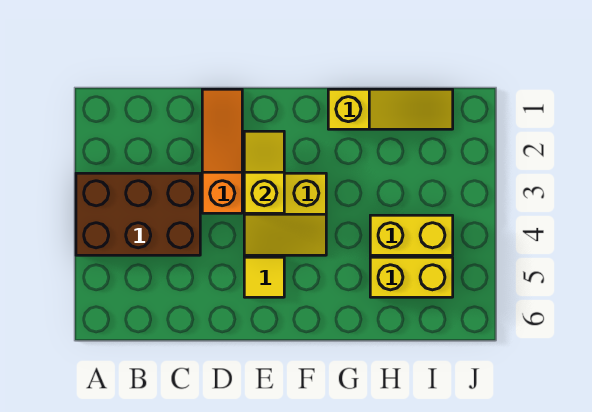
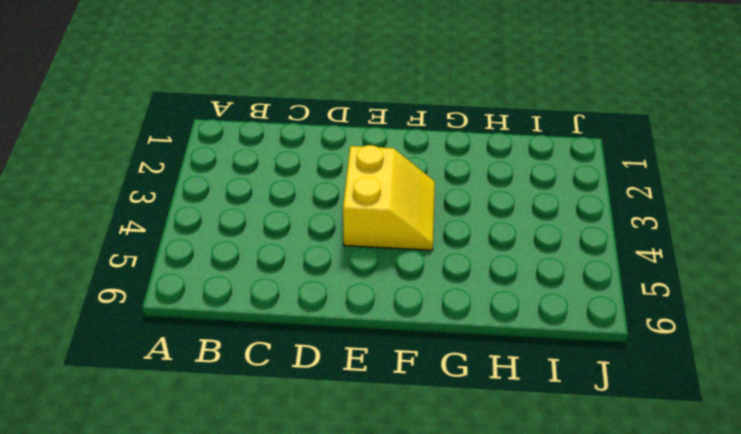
yellow slope E3:F4 level 1 top E -> yellow slope E3:F4 level 1 top 3
none -> brown brick A3:C4 level 1
none -> orange slope D1:D3 level 1 top 3

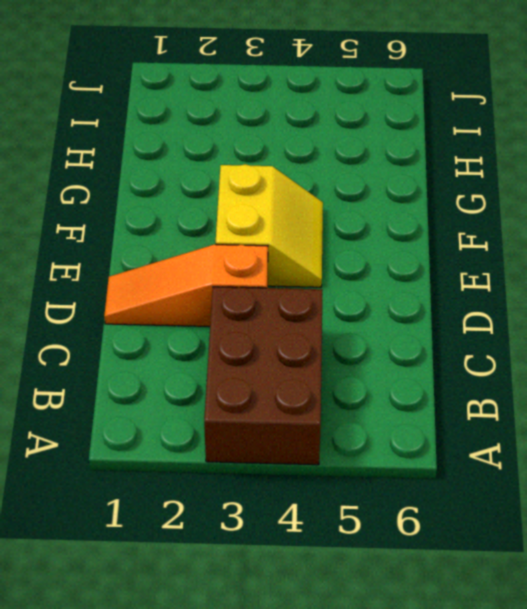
none -> yellow tile E5 level 1
none -> yellow slope G1:I1 level 1 top G

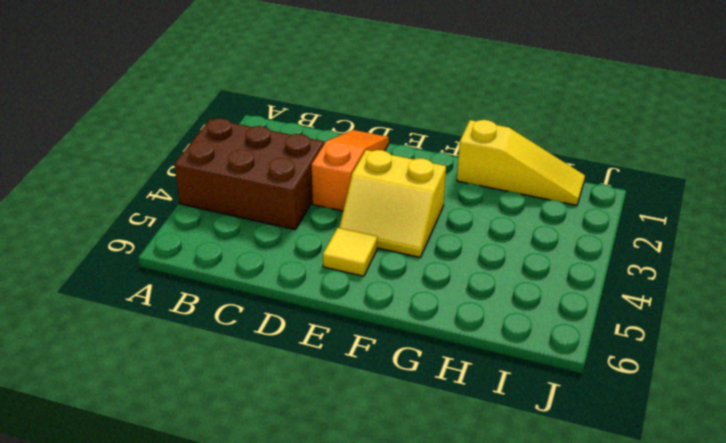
none -> yellow brick H4:I4 level 1
none -> yellow brick H5:I5 level 1

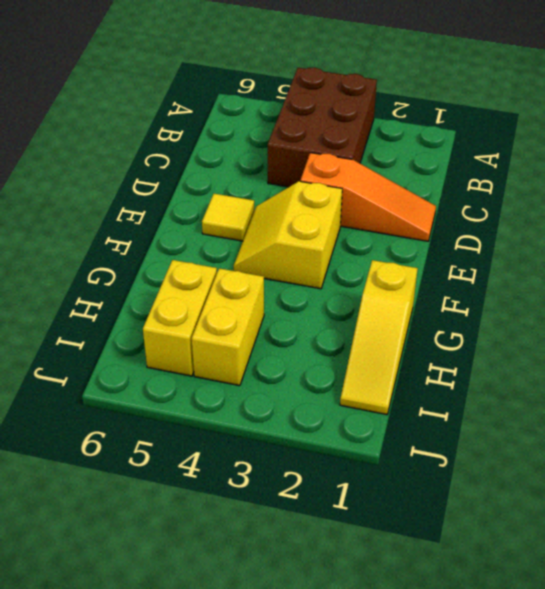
none -> yellow slope E2:E3 level 2 top 3

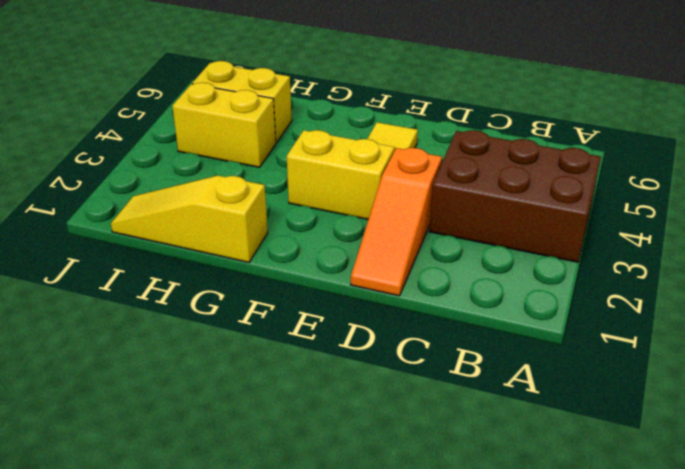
none -> yellow slope E2:E3 level 2 top 3

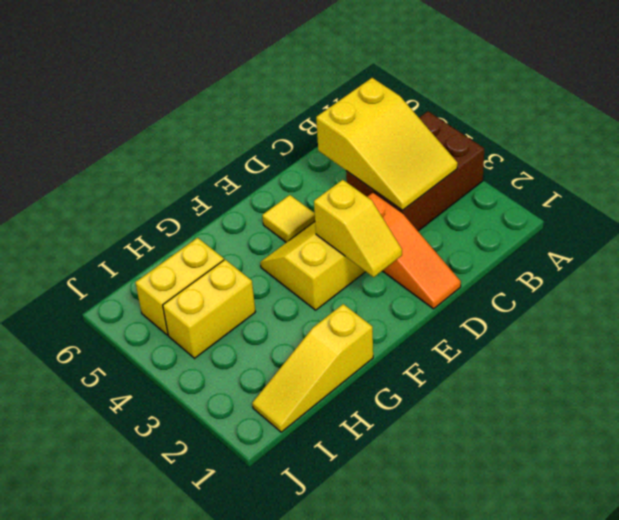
yellow slope B3:C5 level 2 top 5 -> none

